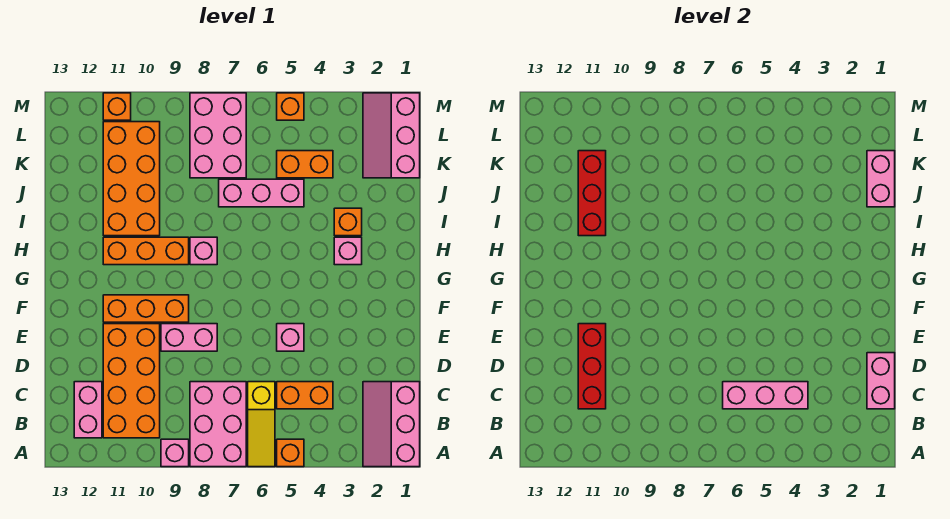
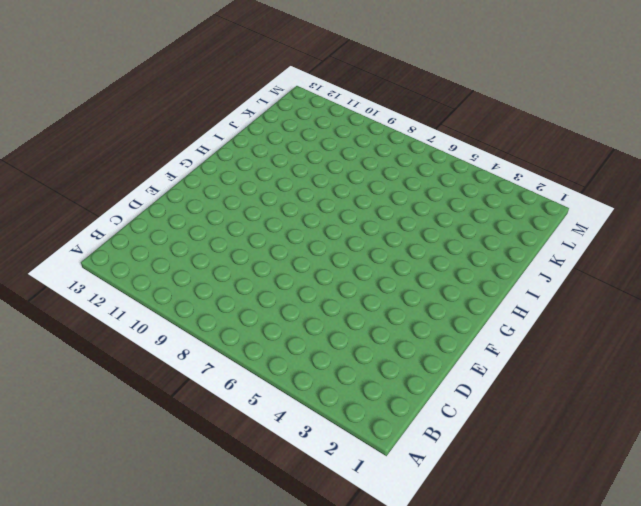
none -> pink slope A1:C2 level 1 top 1
none -> orange brick A5 level 1
none -> yellow slope A6:C6 level 1 top C

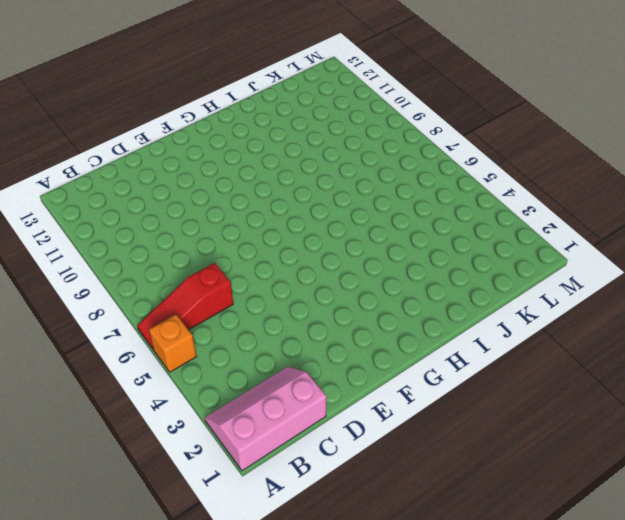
red slope A6:C6 level 1 top C -> yellow slope A6:C6 level 1 top C
none -> pink brick A7:C8 level 1
none -> pink brick A9 level 1
none -> orange brick B10:E11 level 1

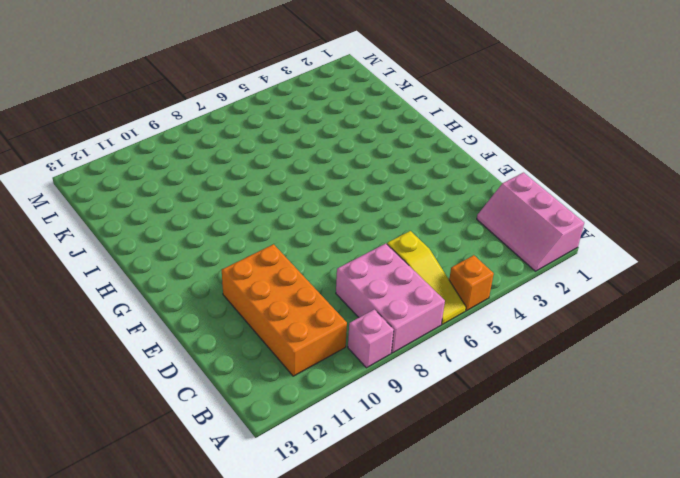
none -> pink brick B12:C12 level 1
none -> orange brick C4:C5 level 1
none -> pink brick E5 level 1

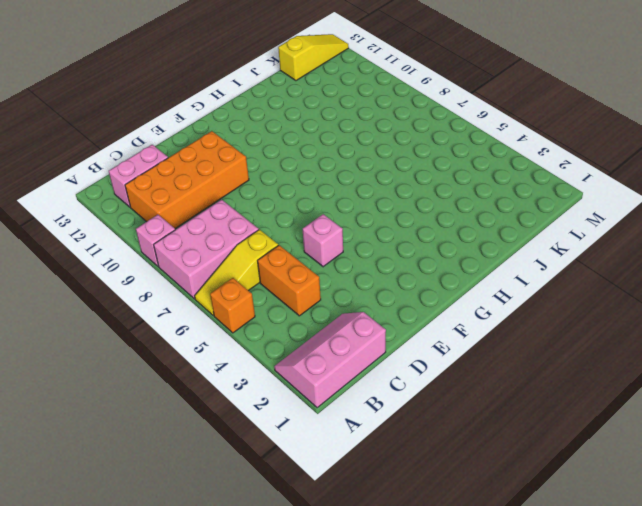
yellow slope K13:M13 level 1 top K -> none
none -> pink brick E8:E9 level 1
none -> orange brick F9:F11 level 1
none -> pink brick H3 level 1

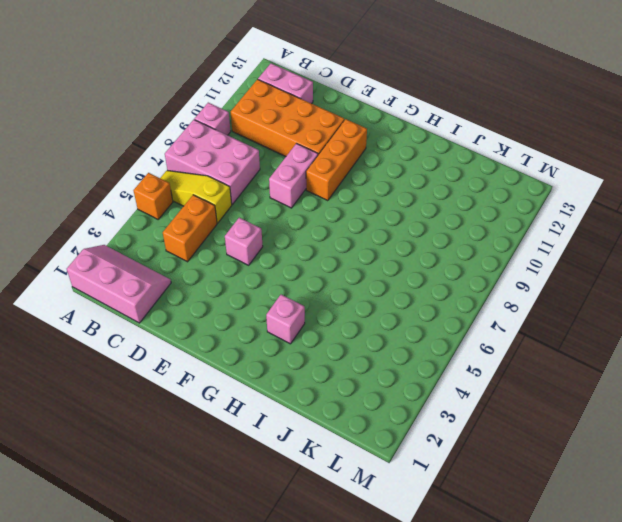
none -> pink brick H8 level 1
none -> orange brick H9:H11 level 1
none -> orange brick I3 level 1

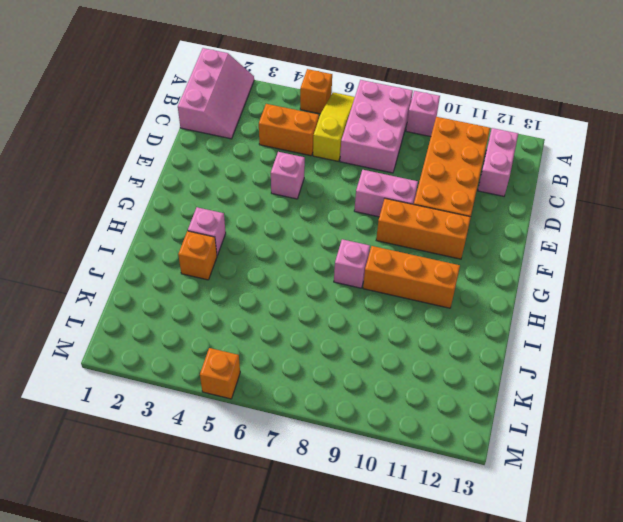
none -> orange brick I10:L11 level 1
none -> pink brick J5:J7 level 1
none -> pink slope K1:M2 level 1 top 1

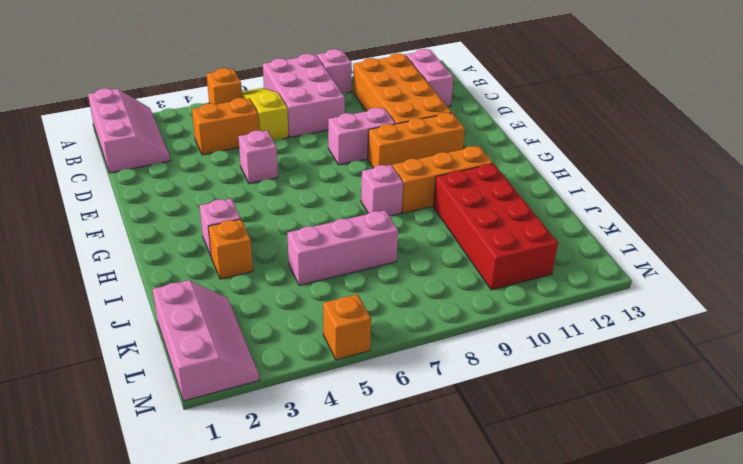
red brick I10:L11 level 1 -> orange brick I10:L11 level 1
none -> orange brick K4:K5 level 1
none -> pink brick K7:M8 level 1
none -> orange brick M11 level 1

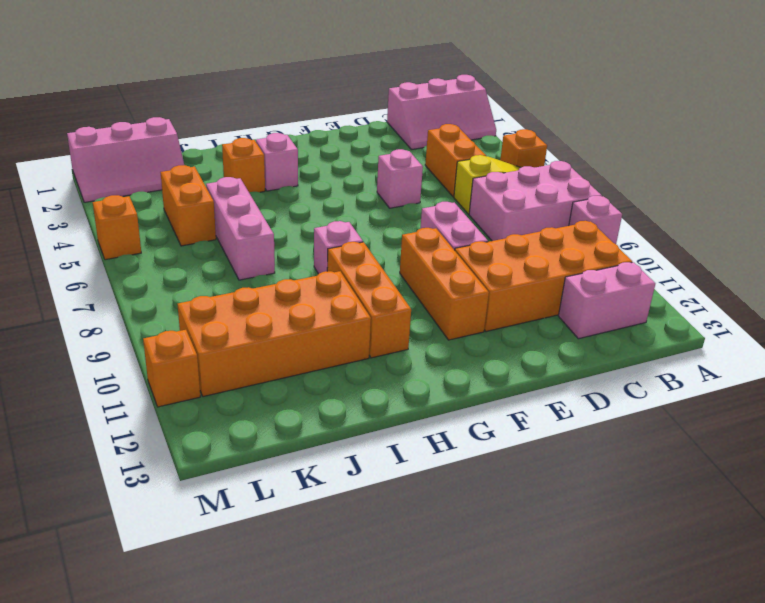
none -> pink brick K7:M8 level 1
none -> pink brick C1:D1 level 2
none -> pink brick C4:C6 level 2

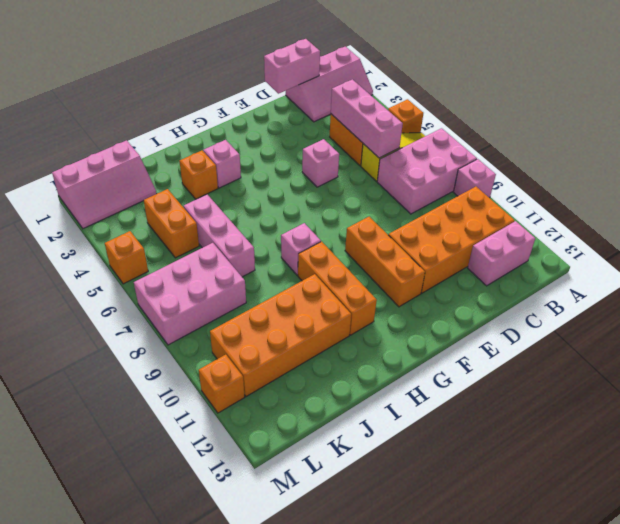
none -> pink brick E8:E9 level 1
none -> red brick C11:E11 level 2
none -> red brick I11:K11 level 2

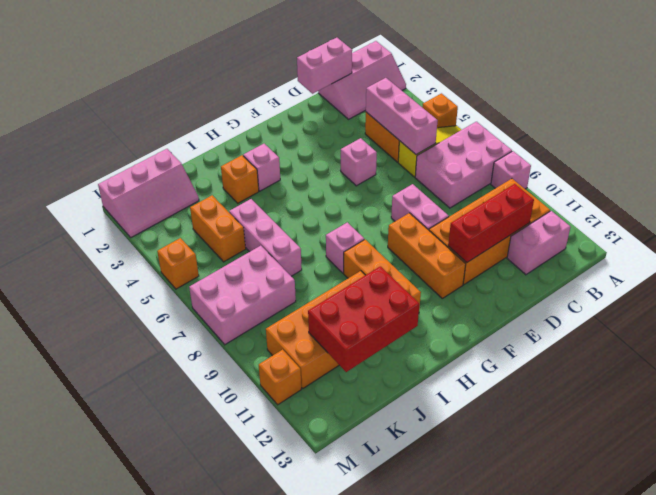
red brick I11:K12 level 2 -> red brick I11:K11 level 2
none -> pink brick J1:K1 level 2

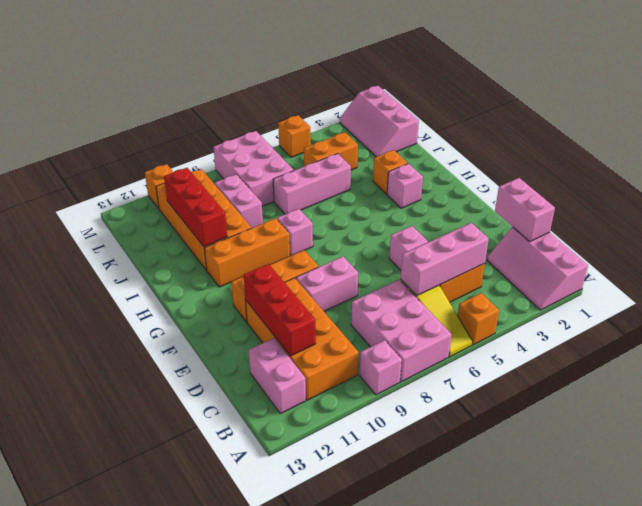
pink brick J9:K9 level 1 -> pink brick J1:K1 level 2

